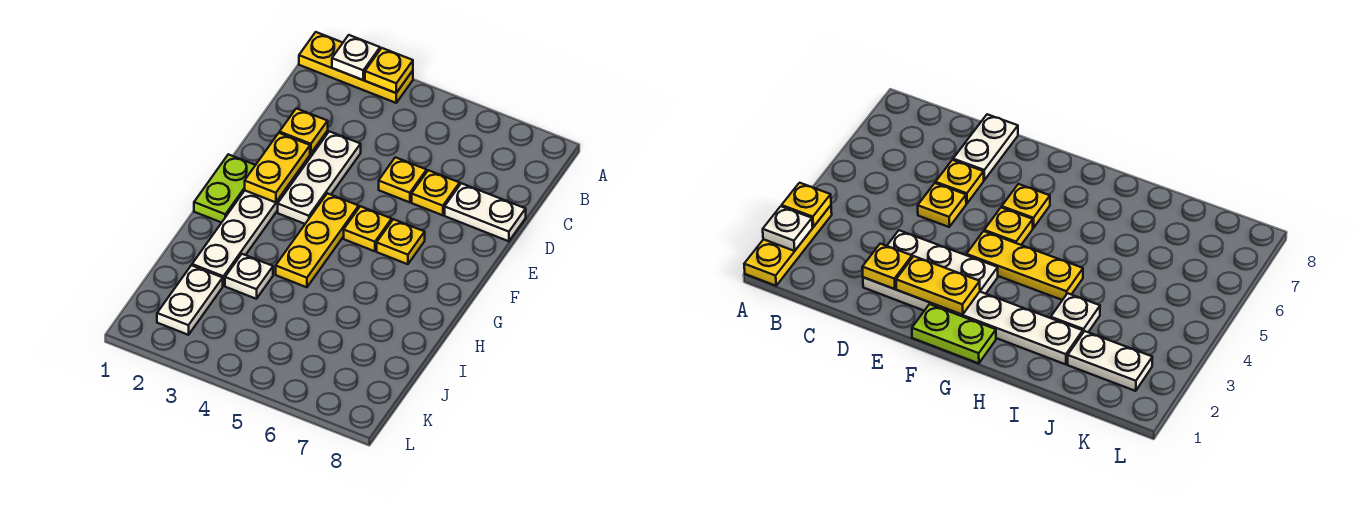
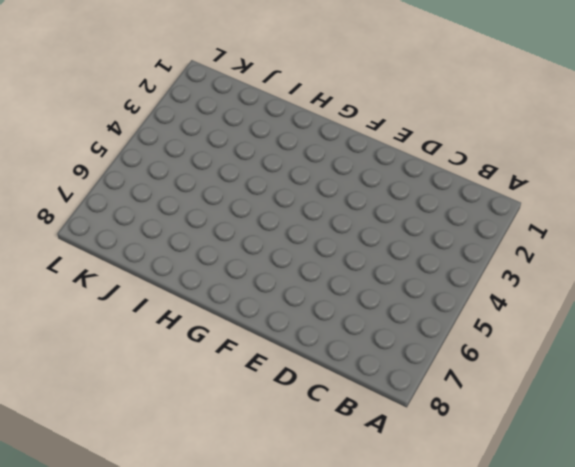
none -> yellow plate A1:A3 level 1
none -> white plate D2:I2 level 1
none -> white plate D3:F3 level 1

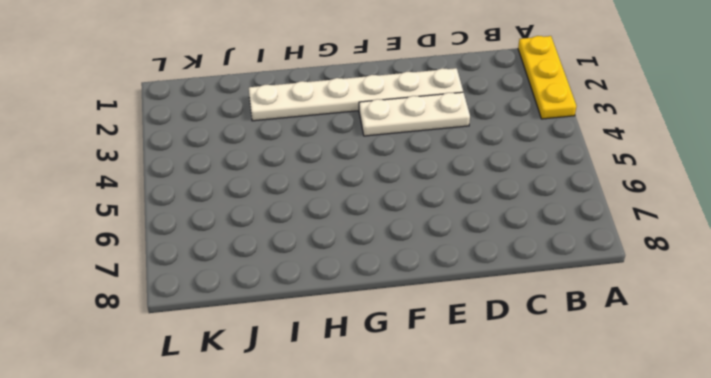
none -> yellow plate D5 level 1
none -> yellow plate D6 level 1
none -> white plate D7:D8 level 1

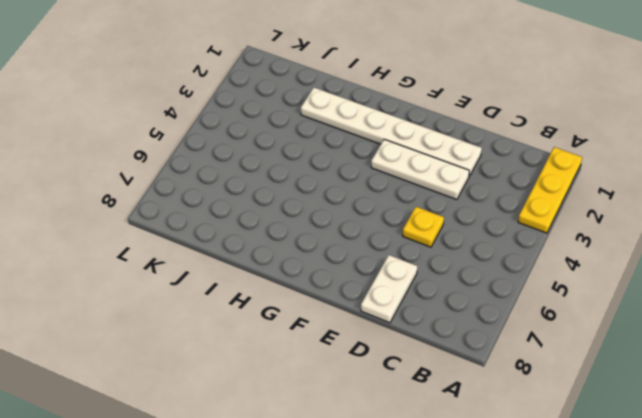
none -> yellow plate D6 level 1
none -> lime plate F1:G1 level 1
none -> yellow plate F4:H4 level 1

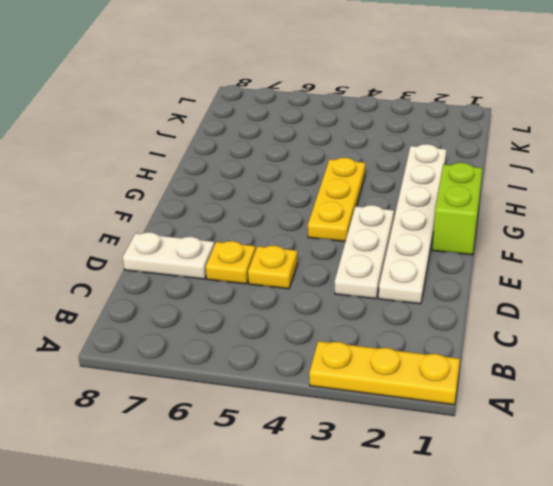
lime brick F1:G1 level 1 -> lime plate F1:G1 level 1
none -> yellow plate F5 level 1
none -> yellow plate F6 level 1
none -> white plate I3 level 1

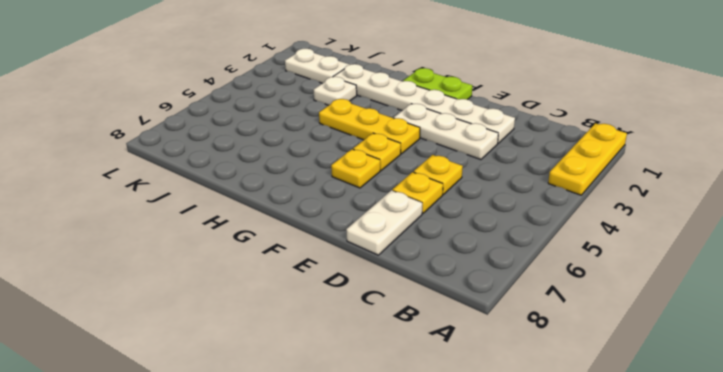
none -> white plate A2 level 2
none -> yellow plate A3 level 2
none -> yellow plate D2 level 2

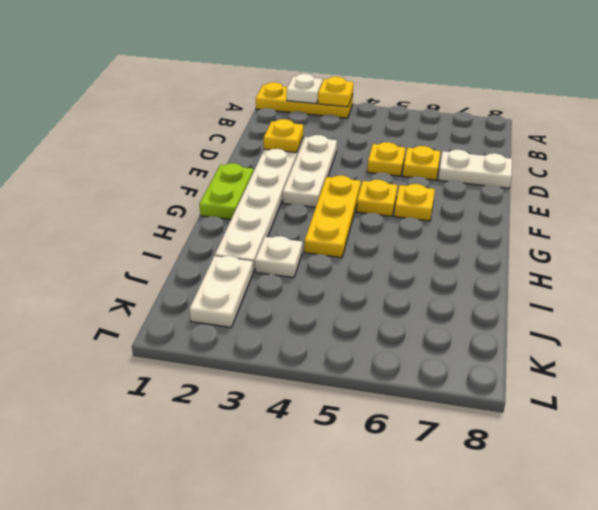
none -> yellow plate E2:F2 level 2

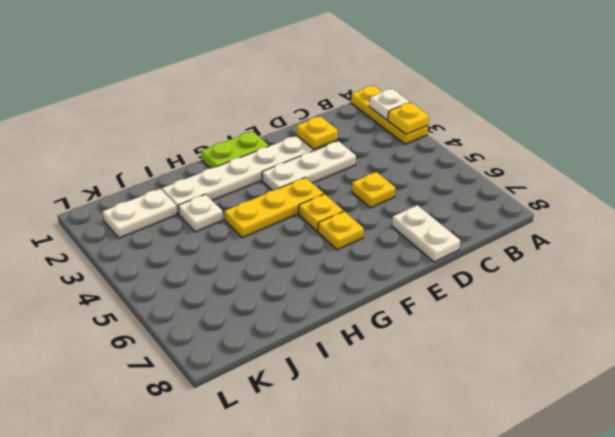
none -> yellow plate D6 level 1
none -> yellow plate E2:F2 level 2

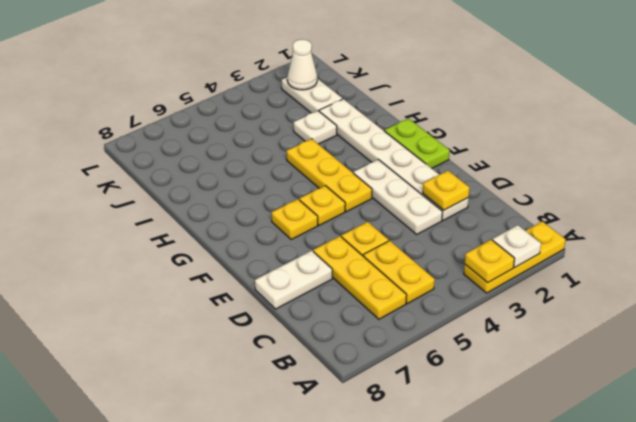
yellow plate B5:C5 level 1 -> yellow plate E2:F2 level 2
yellow plate B6:D6 level 1 -> yellow plate D6 level 1
white cone K2 level 2 -> none

